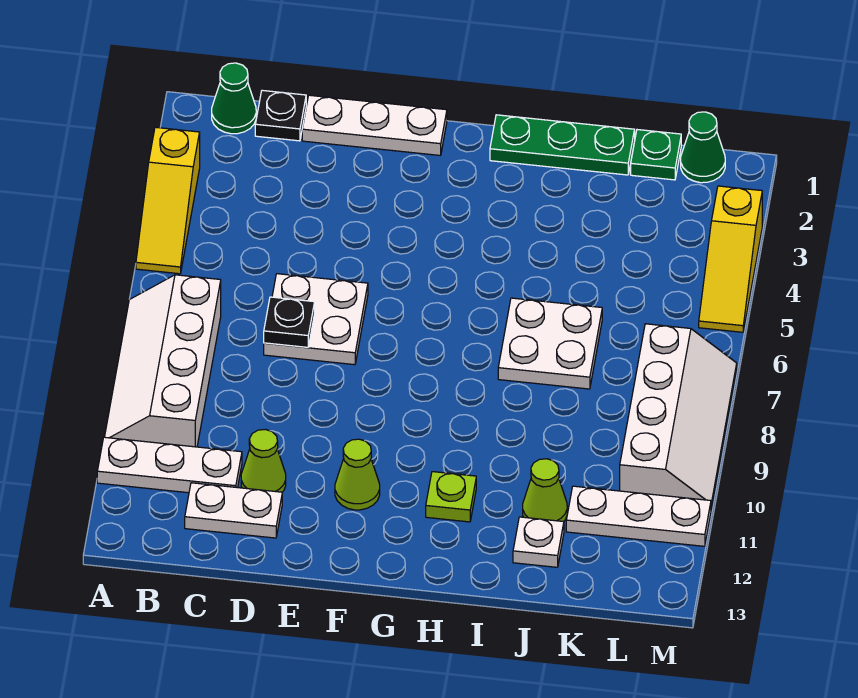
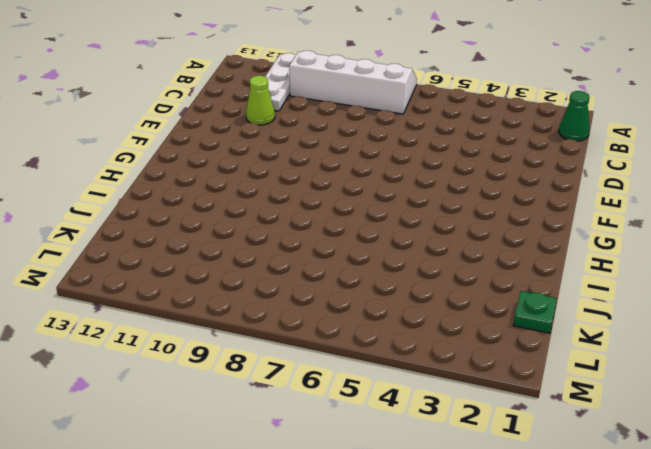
none -> yellow slope A3:A5 level 1 top 3
none -> black plate C1 level 1
none -> white plate C12:D12 level 1

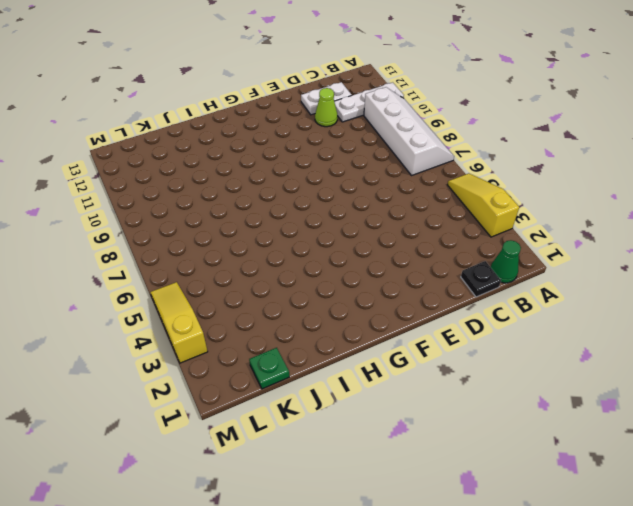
none -> white plate D1:F1 level 1
none -> white plate D6:E7 level 1
none -> lime cone F11 level 1

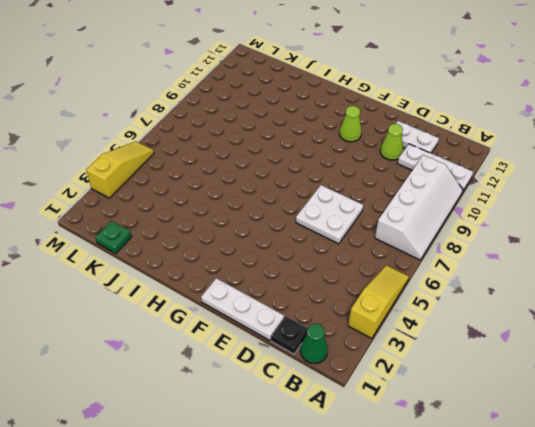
none -> green plate H1:J1 level 1
none -> lime plate H11 level 1
none -> white plate I6:J7 level 1

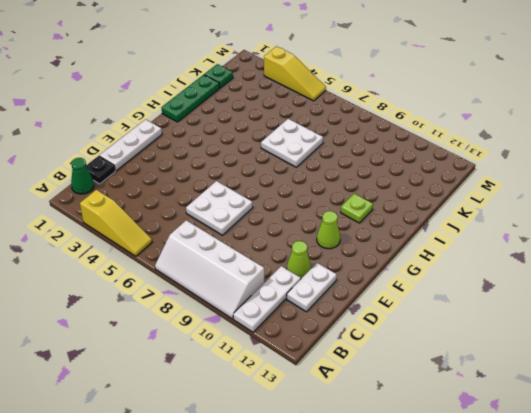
none -> lime cone J11 level 1
none -> white plate J12 level 1
none -> white plate K11:M11 level 1

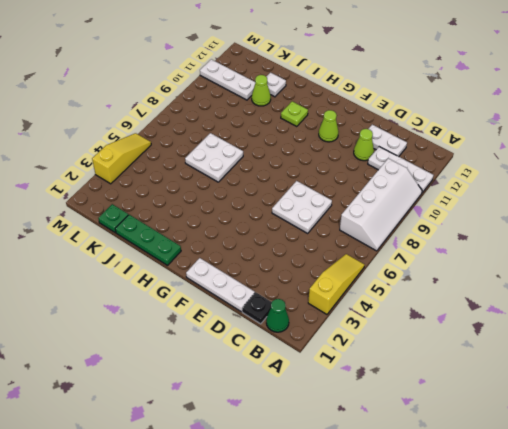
none -> green cone L1 level 1
none -> white slope L7:M10 level 1 top L
none -> black plate D7 level 2

